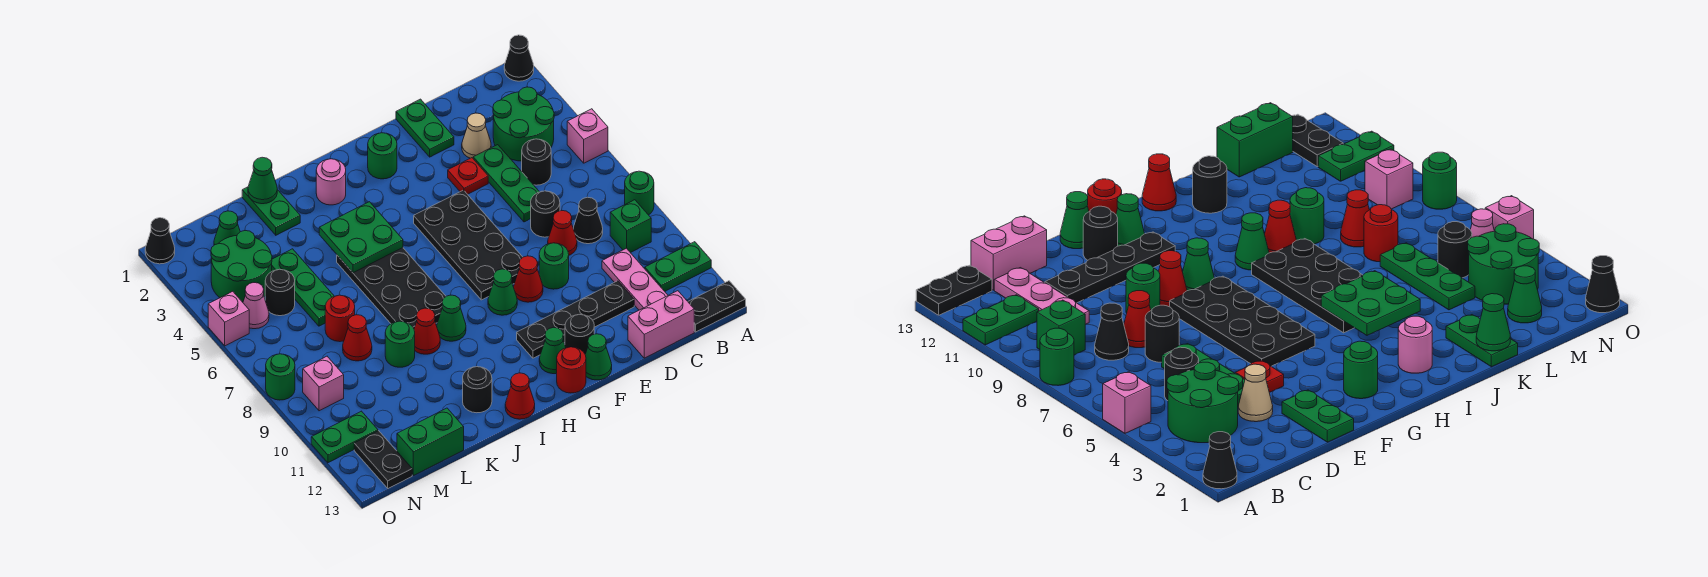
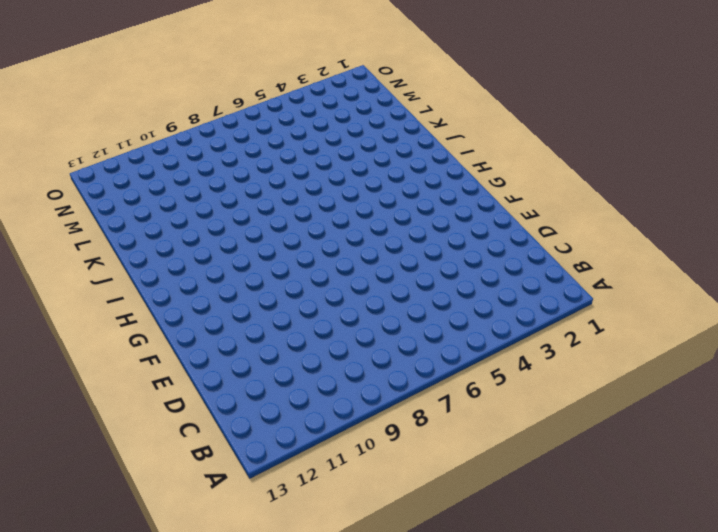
none -> black cone A1 level 1
none -> pink brick A5 level 1
none -> green round brick A8 level 1
none -> green plate A11:B11 level 1

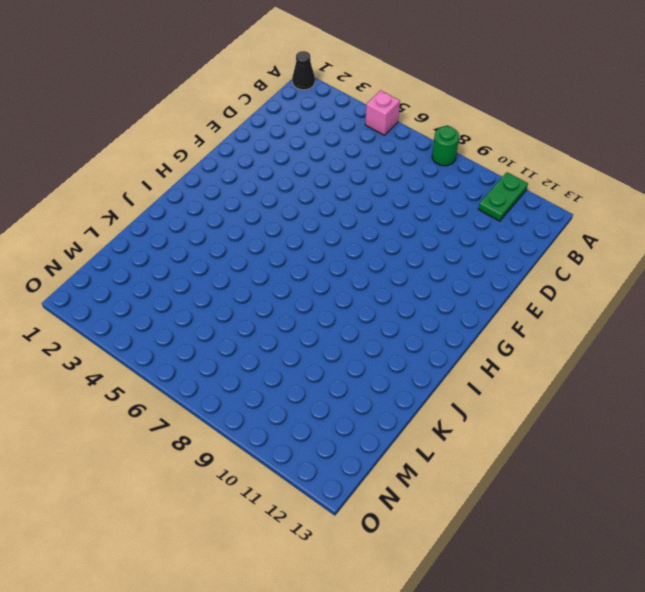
none -> black plate A13:B13 level 1
none -> green round brick B3:C4 level 1
none -> green brick B9 level 1
none -> black round brick C5 level 1

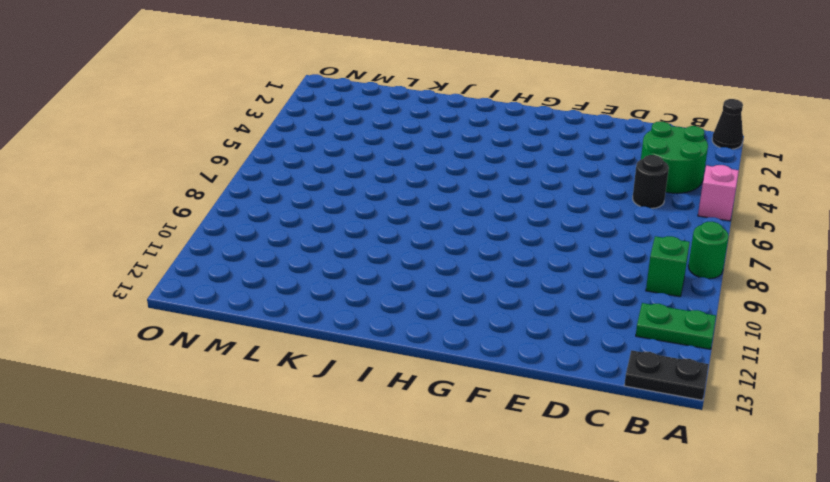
none -> black cone C8 level 1
none -> pink plate C10:C12 level 1
none -> pink brick C13:D13 level 1
none -> tan cone D3 level 1

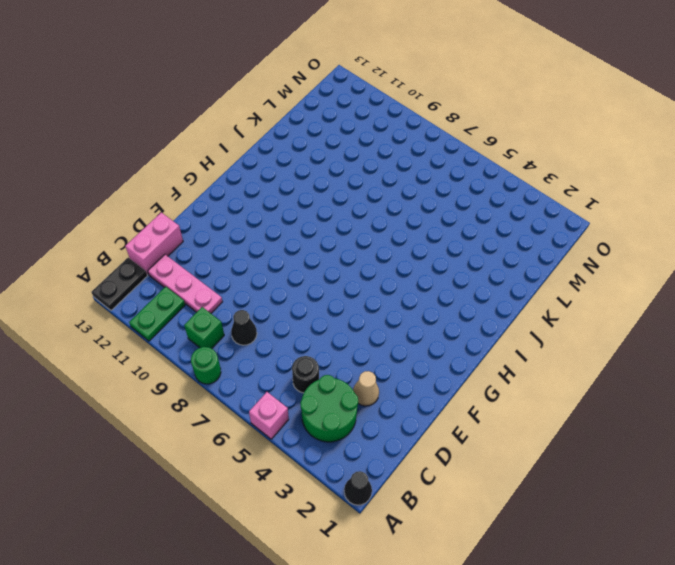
none -> green plate D4:D6 level 1
none -> black round brick D7 level 1
none -> red cone D8 level 1
none -> black plate D11:G11 level 1

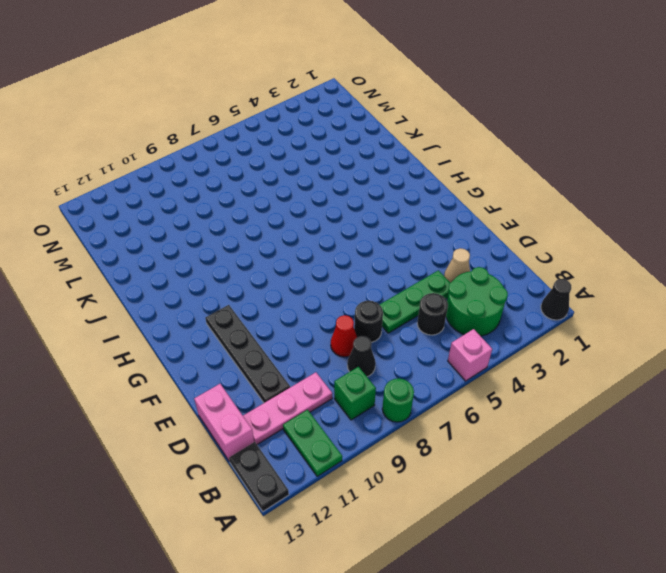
none -> green plate E1:E2 level 1
none -> red plate E4 level 1
none -> green round brick E9 level 1
none -> black plate F5:G8 level 1

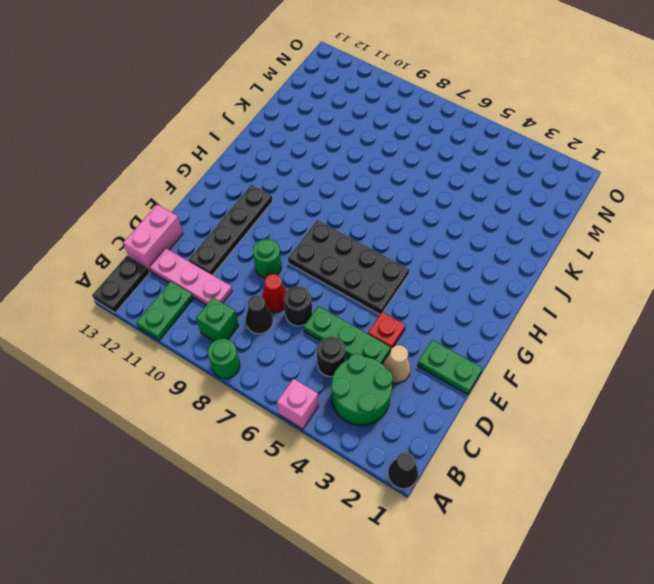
none -> red cone F9 level 1
none -> black round brick F12 level 1
none -> green cone F13 level 1
none -> green round brick G2 level 1

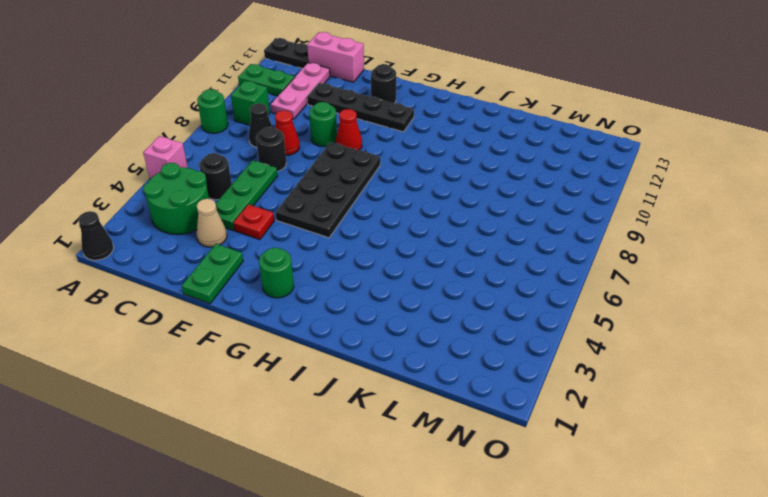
none -> green cone F13 level 1
none -> green cone G9 level 1
none -> green cone G12 level 1
none -> red round brick G13 level 1

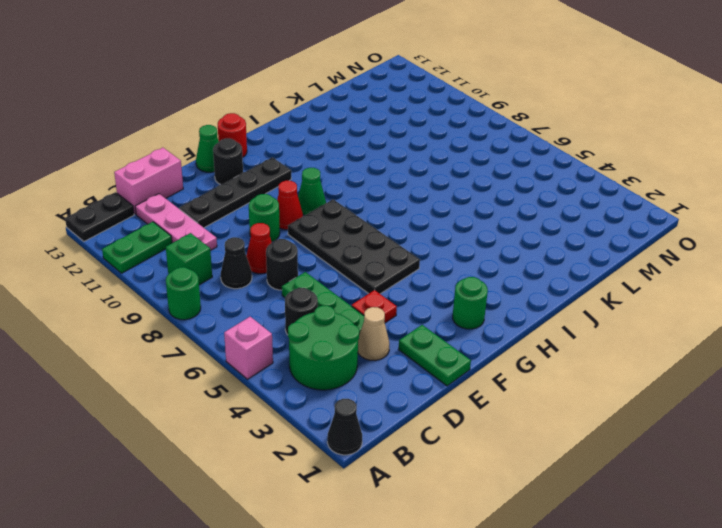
none -> green cone G12 level 1
none -> pink round brick I2 level 1
none -> black plate I5:J8 level 1
none -> green cone I9 level 1

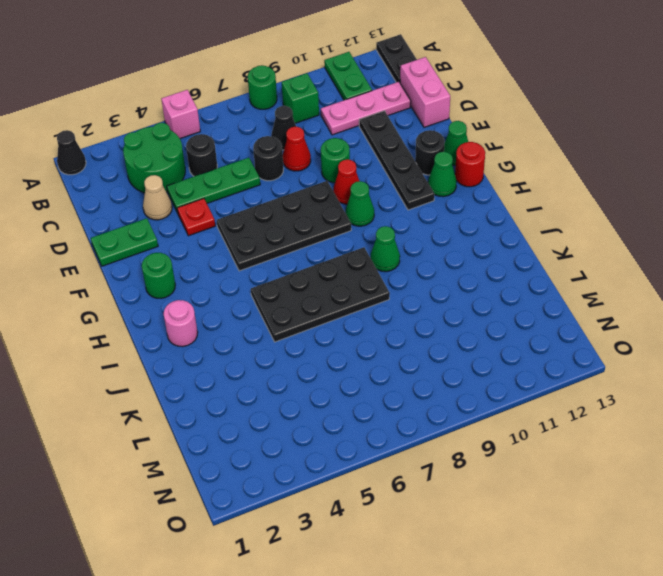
none -> red cone I13 level 1
none -> red cone J9 level 1
none -> black round brick J12 level 1
none -> green plate K1:K2 level 1

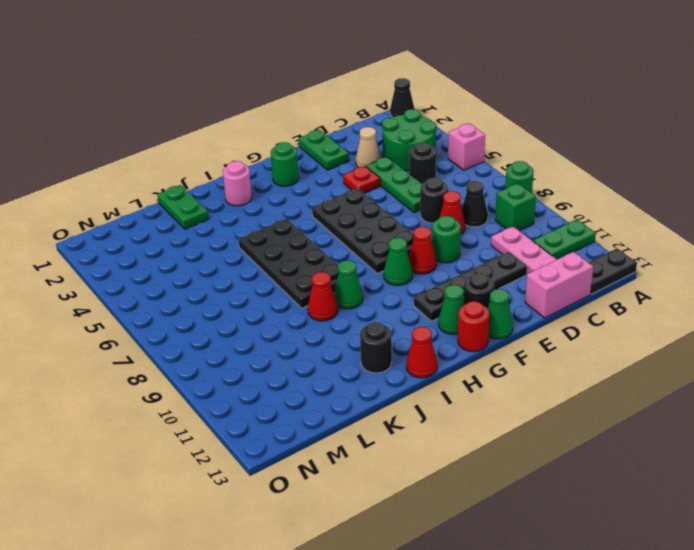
none -> green round brick K9 level 1
none -> green plate L4:L6 level 1
none -> red round brick L7 level 1
none -> red cone L8 level 1

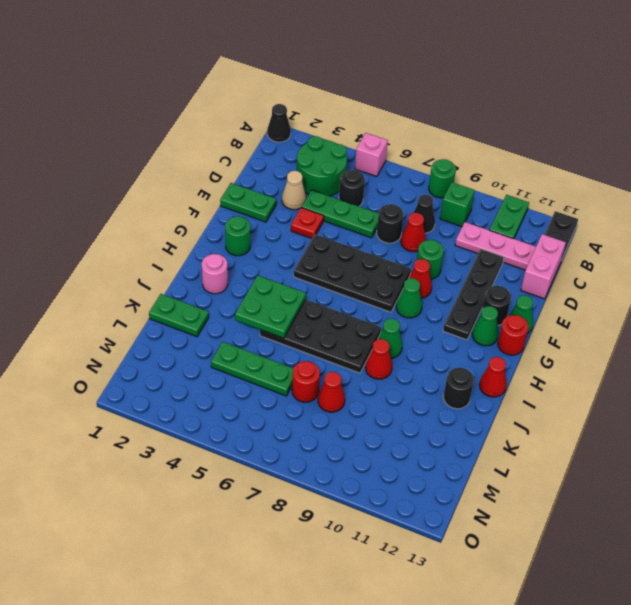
none -> green round brick K9 level 1
none -> green brick L13:M13 level 1
none -> green cone M2 level 1
none -> green round brick M3:N4 level 1

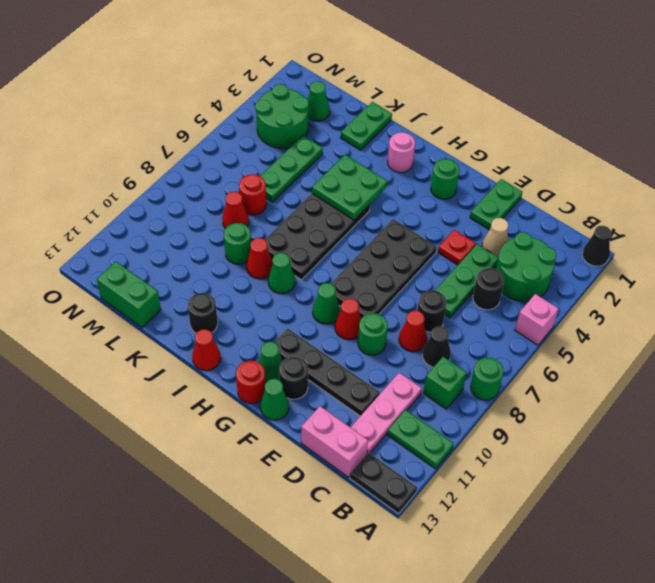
none -> black round brick M5 level 1
none -> pink cone N5 level 1
none -> pink brick N9 level 1
none -> green plate N11:O11 level 1

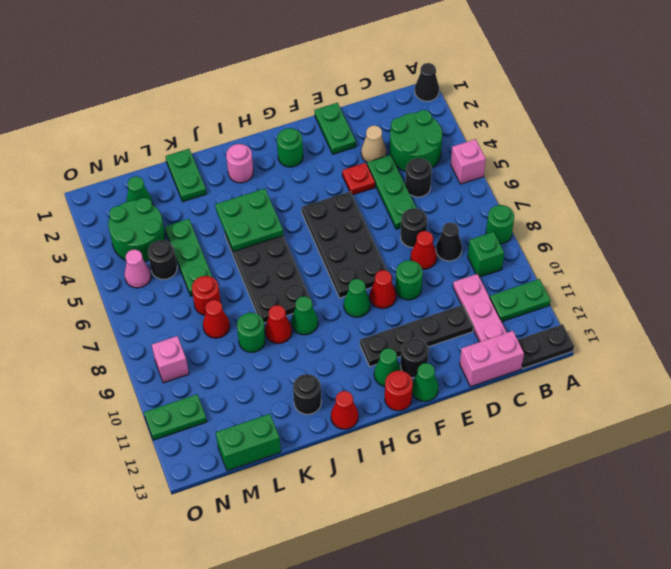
none -> black plate N12:N13 level 1
none -> black cone O1 level 1
none -> pink brick O5 level 1
none -> green round brick O8 level 1

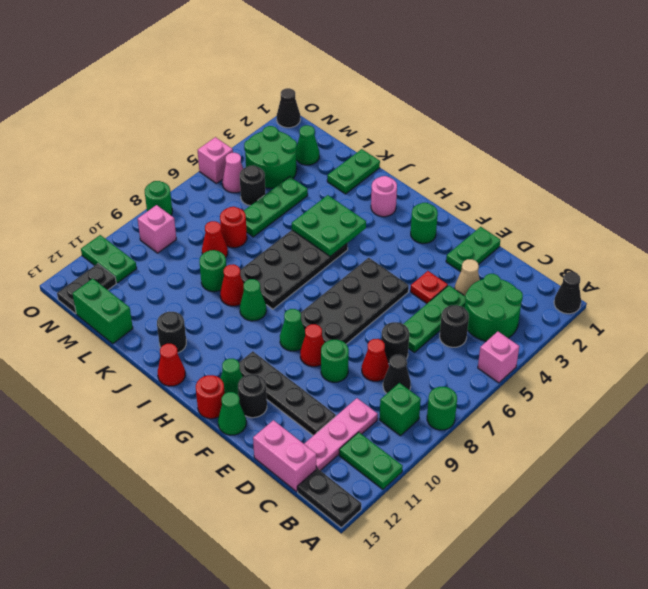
none -> green cone K1 level 2

